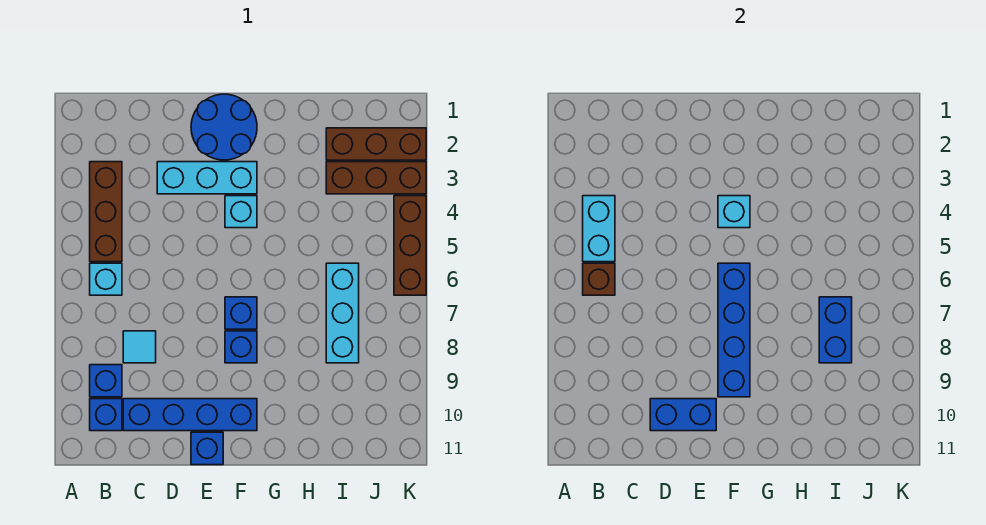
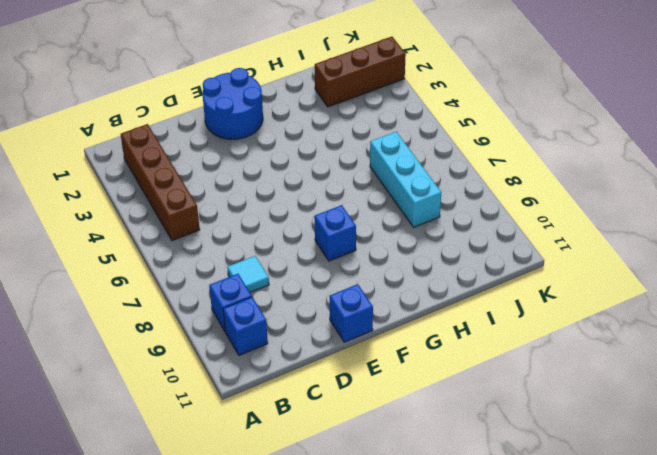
brown brick B2:B5 level 1 -> brown brick B3:B5 level 1
none -> cyan brick B6 level 1
none -> blue brick C10:F10 level 1
none -> cyan brick D3:F3 level 1

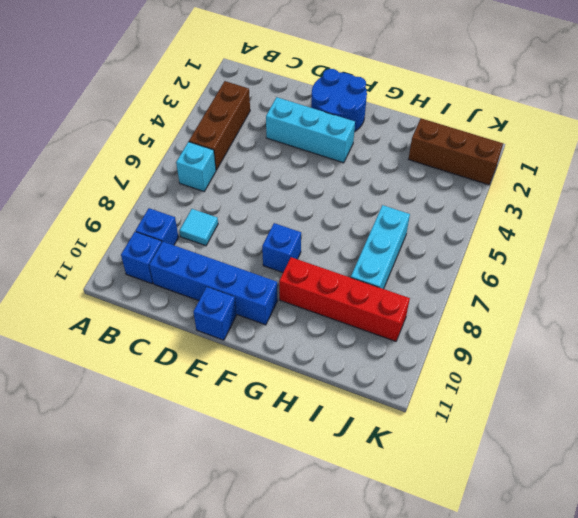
red brick G9:J9 level 1 -> none
none -> cyan brick F4 level 1
none -> blue brick F7 level 1
none -> brown brick I3:K3 level 1

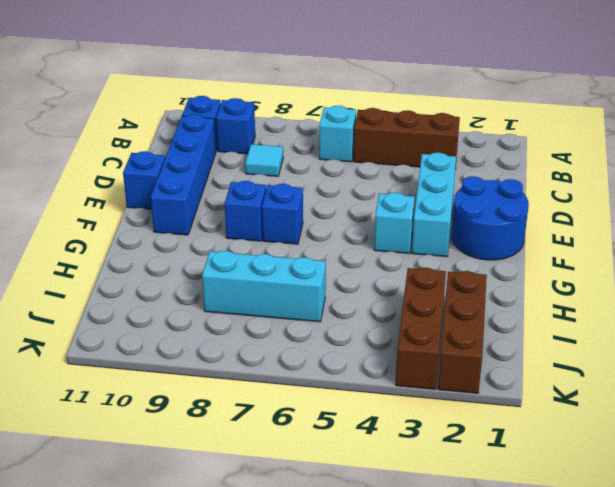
none -> brown brick K4:K6 level 1
none -> cyan brick B4:B5 level 2
none -> brown brick B6 level 2

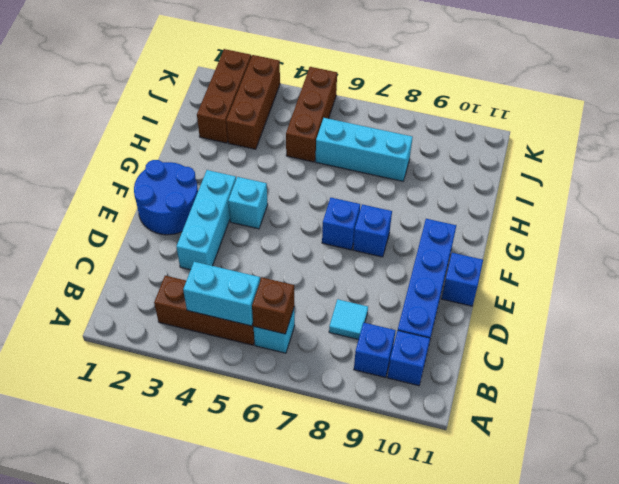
brown brick I5:K5 level 1 -> brown brick K4:K6 level 1
none -> blue brick D10:E10 level 2
none -> cyan brick F4 level 2
none -> blue brick F6:F9 level 2

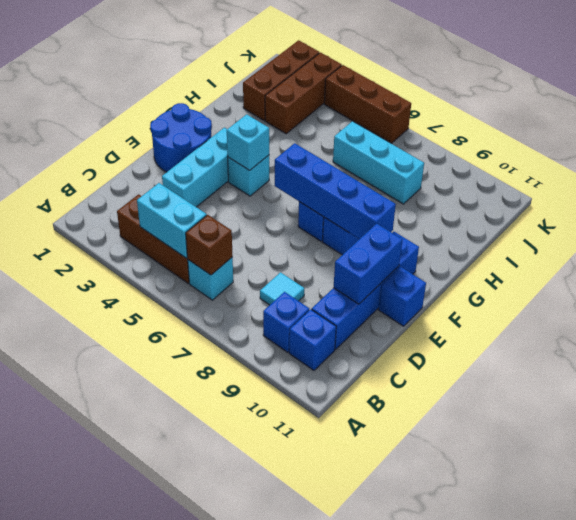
none -> blue brick I7:I8 level 2

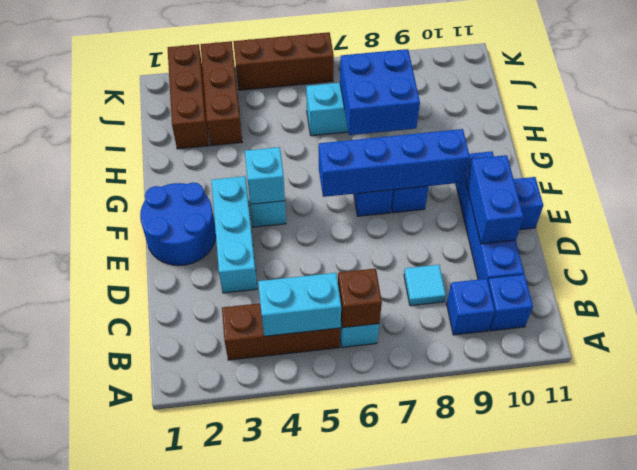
blue brick H7:I8 level 2 -> blue brick I7:I8 level 2

